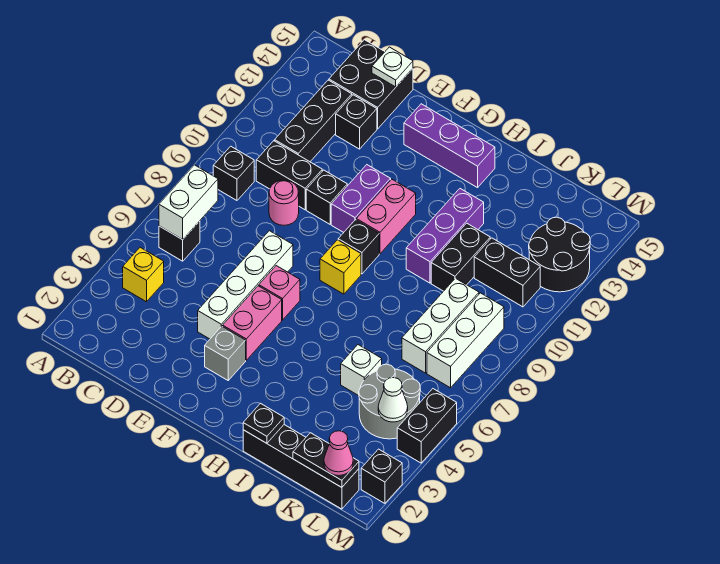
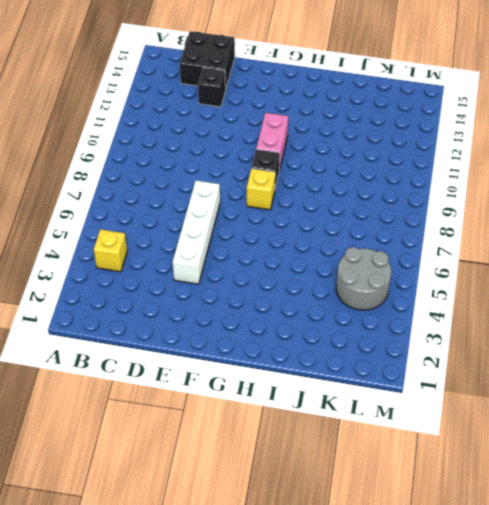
none -> black brick B6 level 1
none -> black brick B9 level 1
none -> black brick C10:D10 level 1
none -> black brick C11:C13 level 1

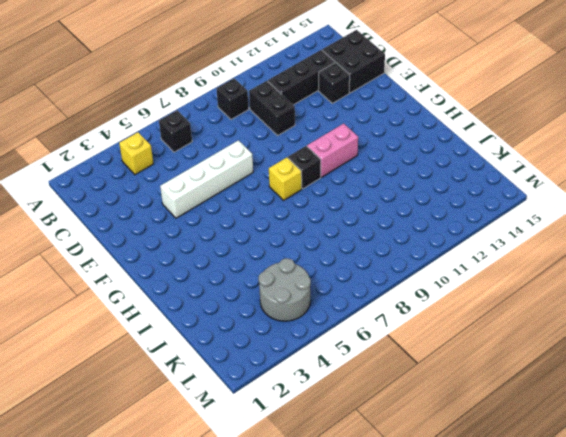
none -> pink round brick D9 level 1
none -> black brick E10 level 1
none -> grey brick F3 level 1
none -> pink brick F4:F5 level 1

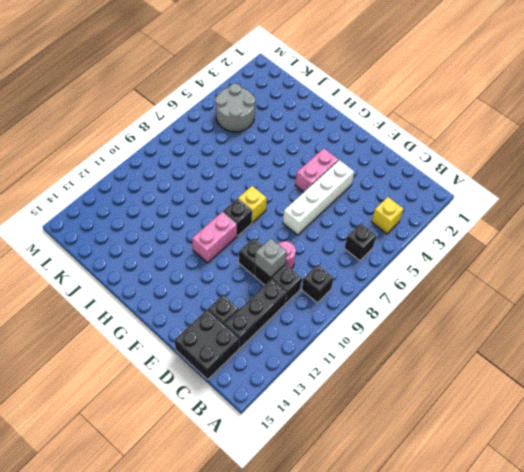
grey brick D10 level 2 -> grey brick F3 level 1
none -> pink brick F6 level 1
none -> purple brick F10:F11 level 1
none -> purple brick F14:H14 level 1
none -> black brick I1:L1 level 1

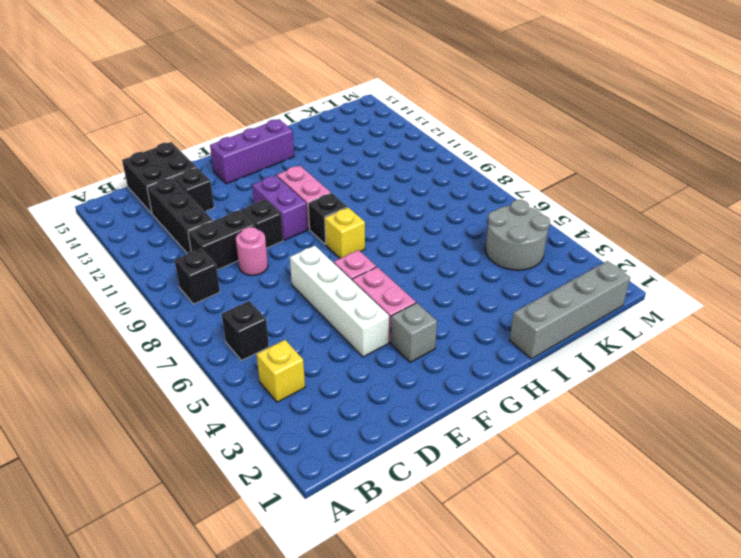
grey brick I1:L1 level 1 -> black brick I1:L1 level 1
none -> purple brick I10:I12 level 1
none -> white brick J5 level 1
none -> black brick J10:J11 level 1
none -> white brick K7:K9 level 1

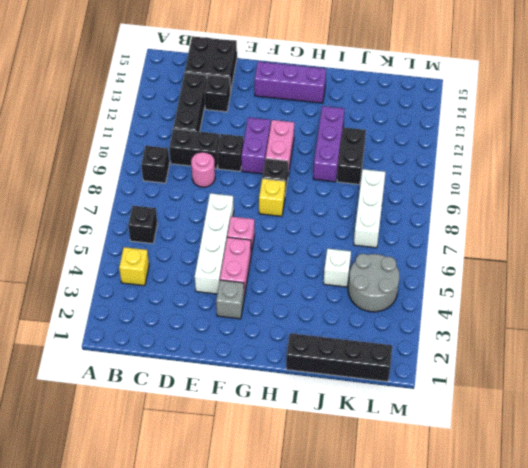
none -> black brick K11:L11 level 1
none -> white brick L7:L9 level 1
none -> black round brick L12:M13 level 1
none -> black brick M2 level 1

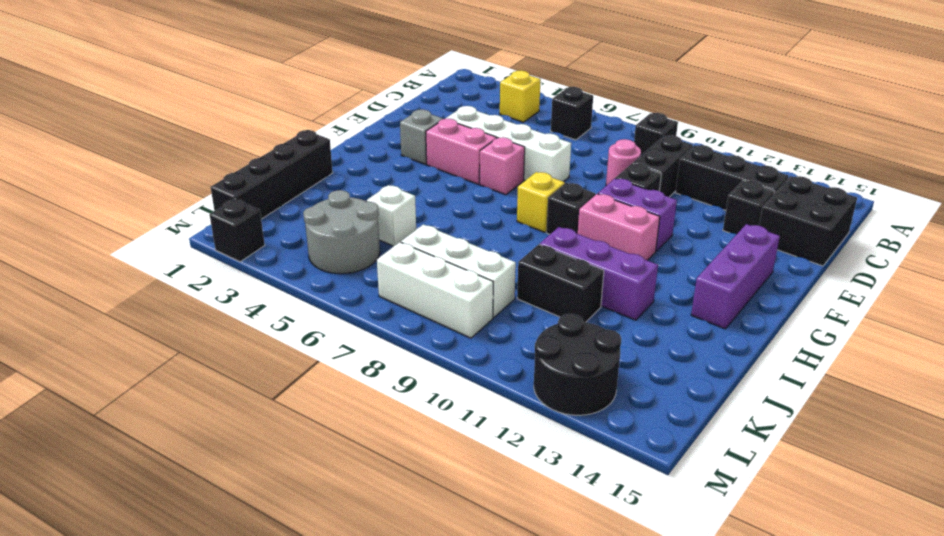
none -> black brick K11:L11 level 1
none -> black brick M4:M5 level 1
none -> white brick B6:B7 level 2
none -> white plate D15 level 2

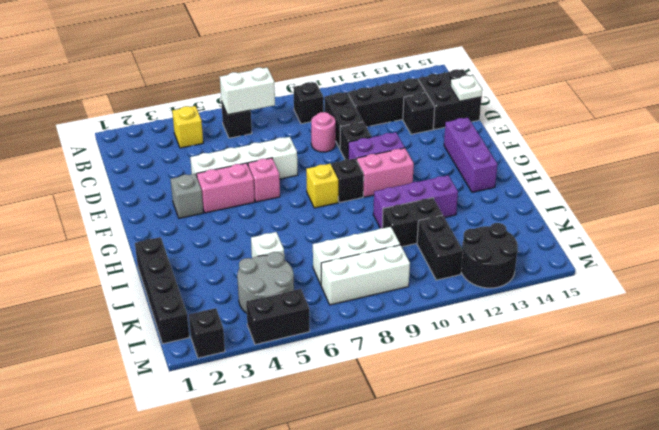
none -> black plate I1 level 2
none -> black plate K1:L1 level 2
none -> white cone L4 level 2
none -> pink cone L1 level 3

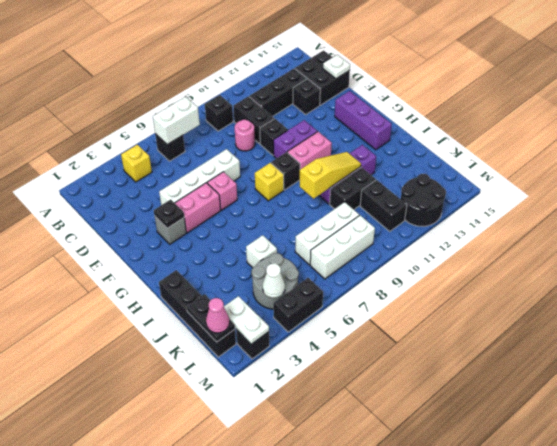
black plate F3 level 2 -> black plate I1 level 2
yellow slope I9:I11 level 2 top 9 -> none
white plate L2:M2 level 2 -> none

